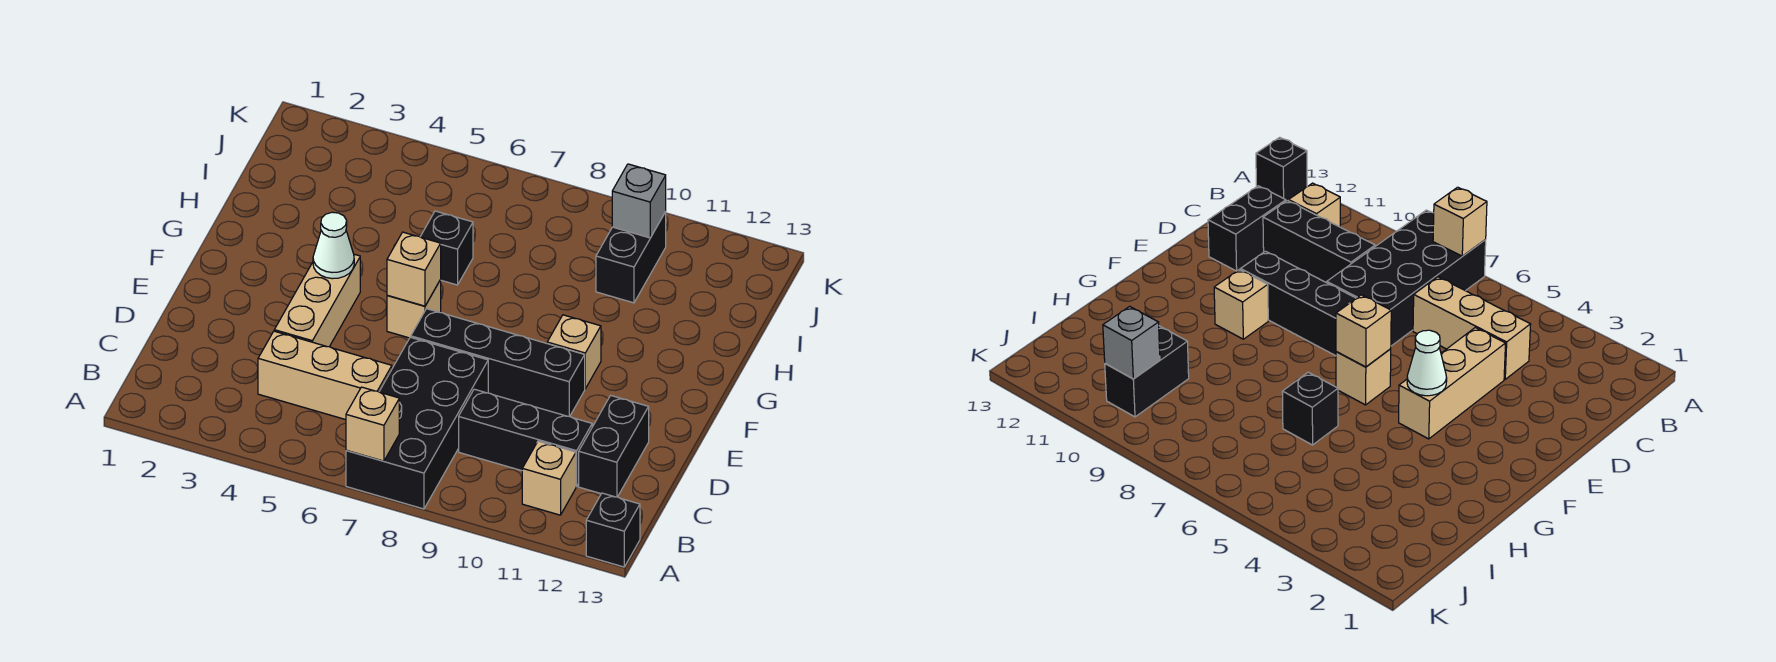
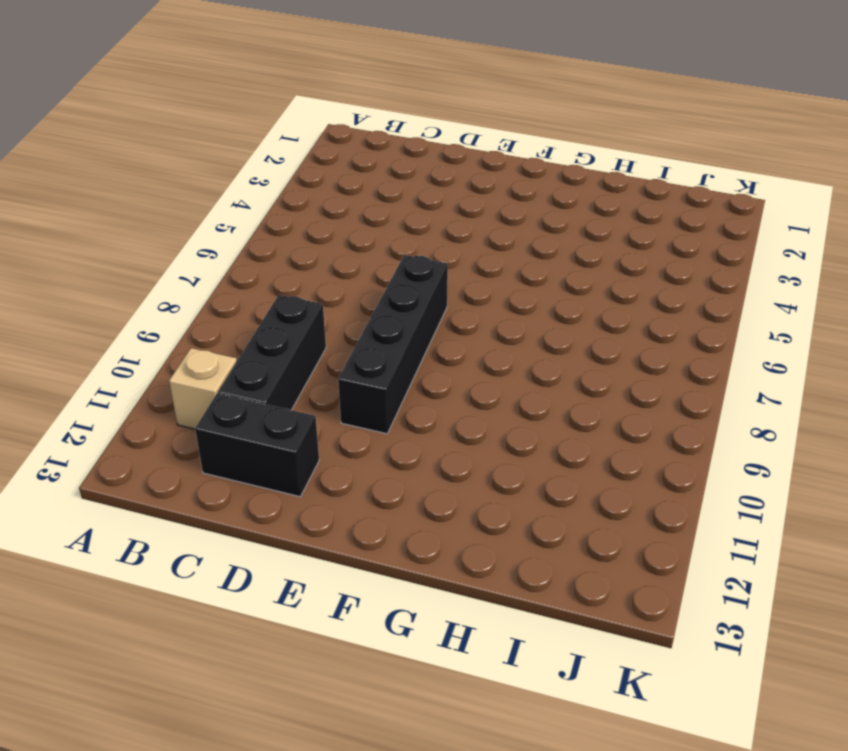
none -> black brick A7:D8 level 1
none -> black brick A13 level 1
none -> tan brick C4:C6 level 1

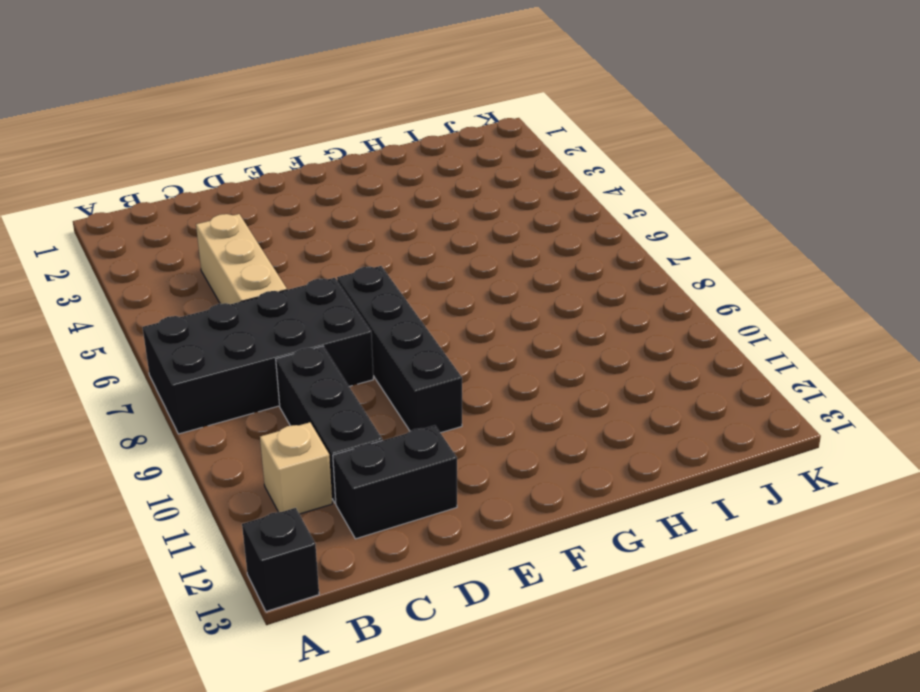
none -> tan brick D4:F4 level 1
none -> tan brick F6 level 1
none -> tan brick F10 level 1

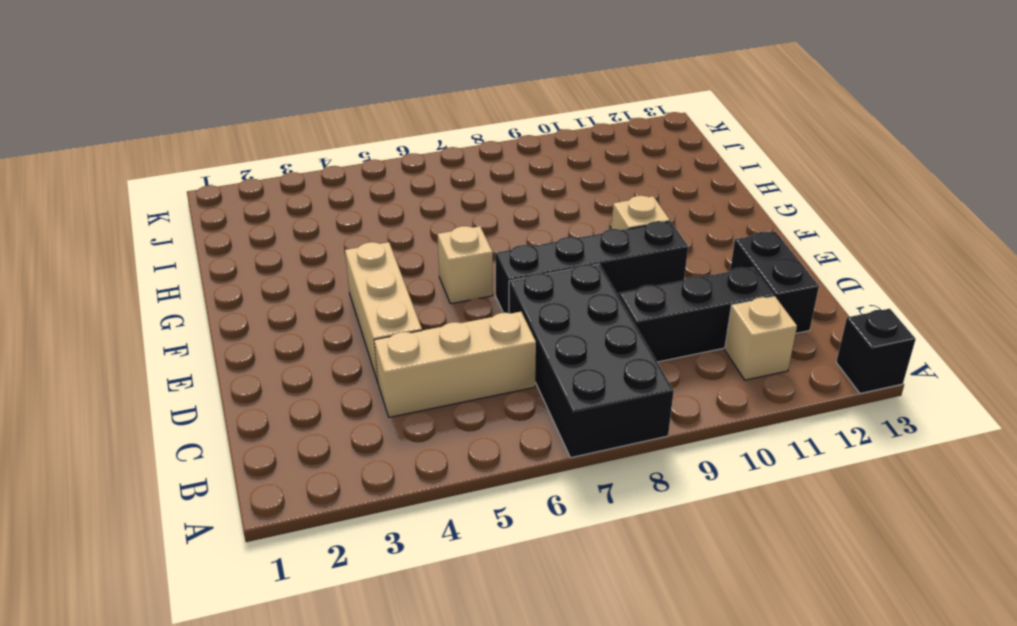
none -> black brick H6 level 1
none -> black brick I10:J10 level 1
none -> tan brick A7 level 2

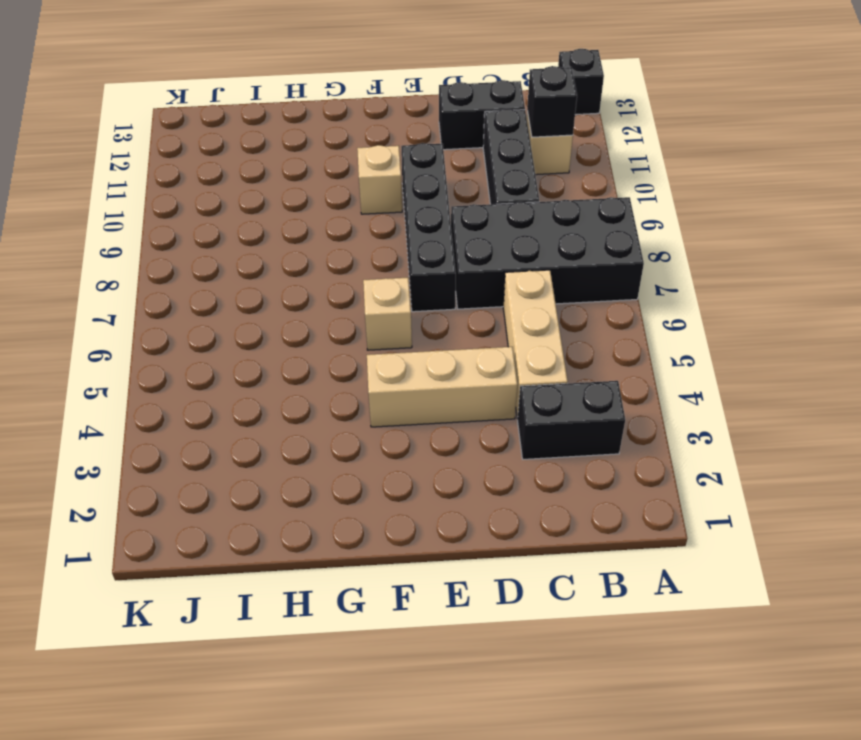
black brick B3:C3 level 1 -> black brick I10:J10 level 1
black brick B11 level 2 -> black brick H6 level 1
none -> tan brick A7 level 2
none -> white cone F4 level 2
none -> tan brick F6 level 2

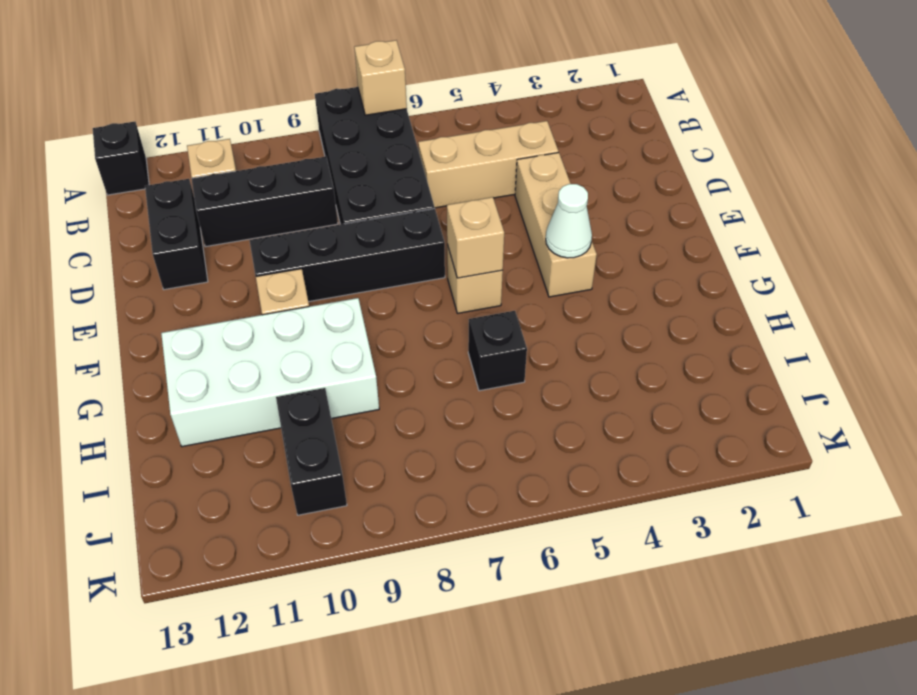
white brick G9:H12 level 1 -> none
none -> grey brick J10 level 2

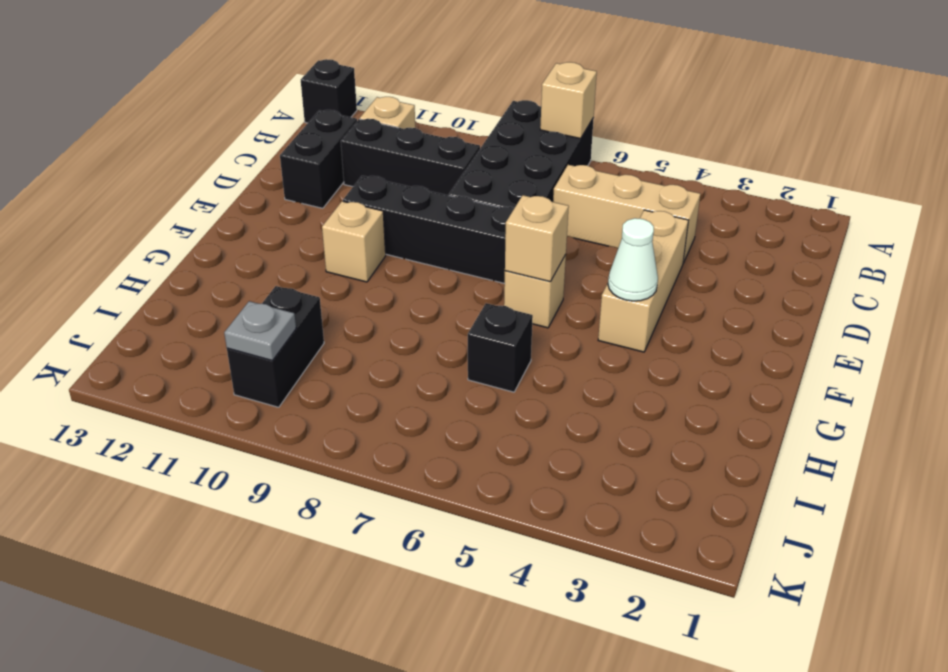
grey plate J10 level 2 -> grey brick J10 level 2

